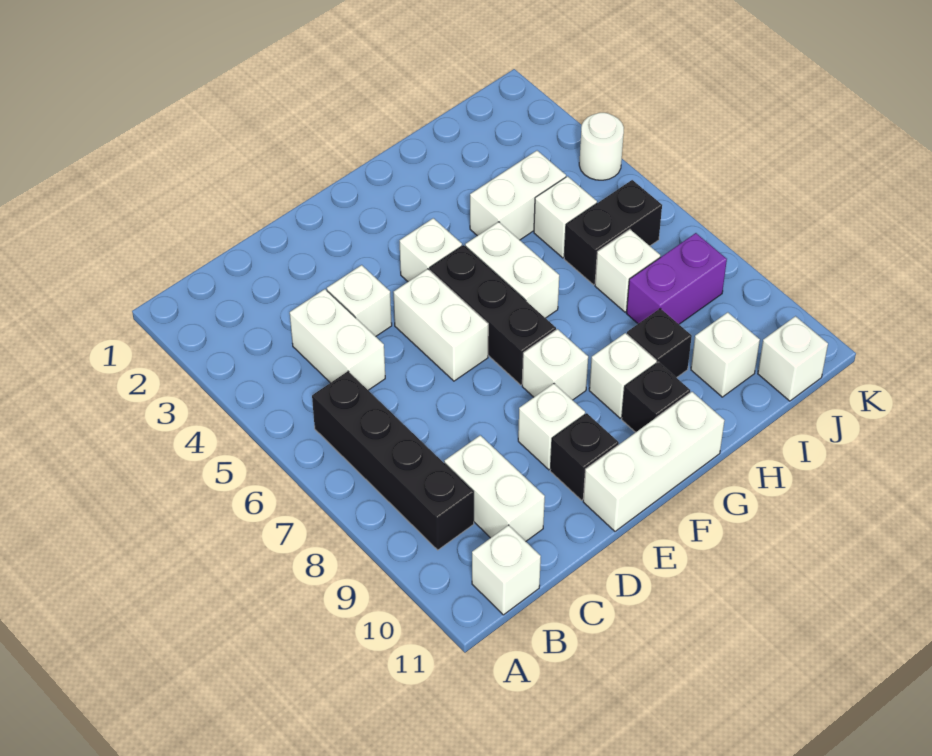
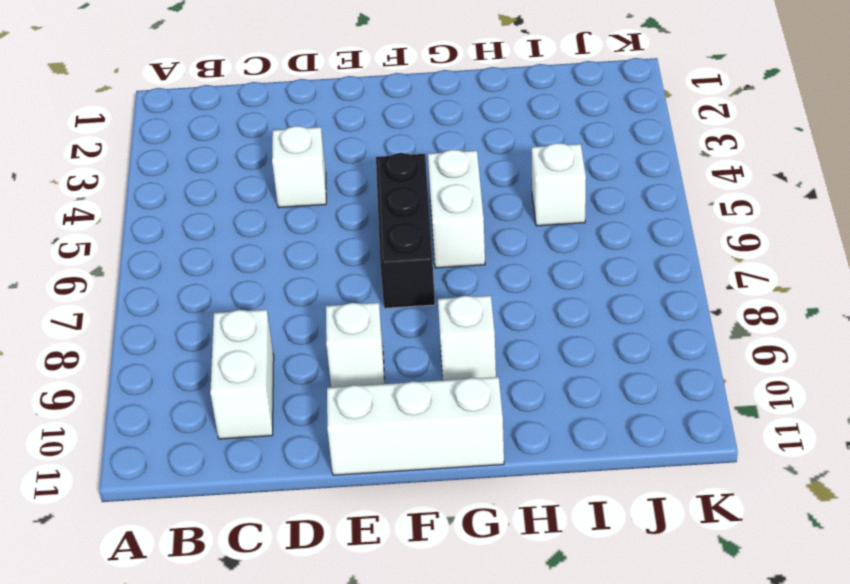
none -> black brick B6:B9 level 1
none -> white brick B11 level 1
none -> white brick C4:C5 level 1

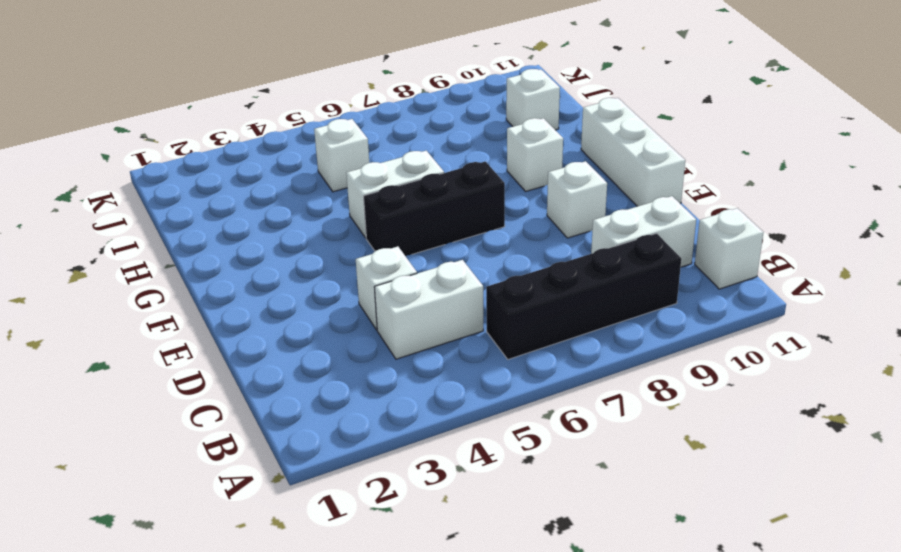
none -> white brick E5:E6 level 1
none -> black brick E10 level 1
none -> white brick F4 level 1

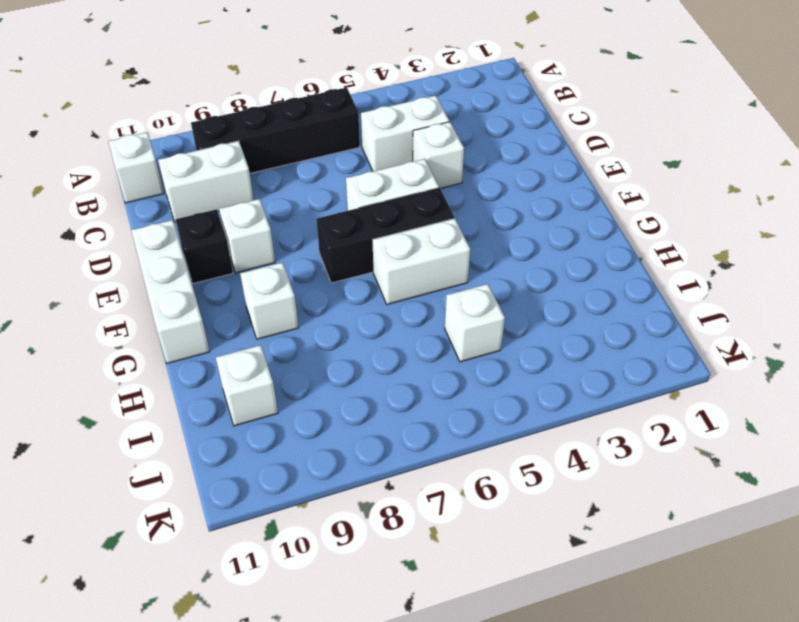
none -> white brick F4 level 1
none -> white brick F8 level 1
none -> black brick G10 level 1

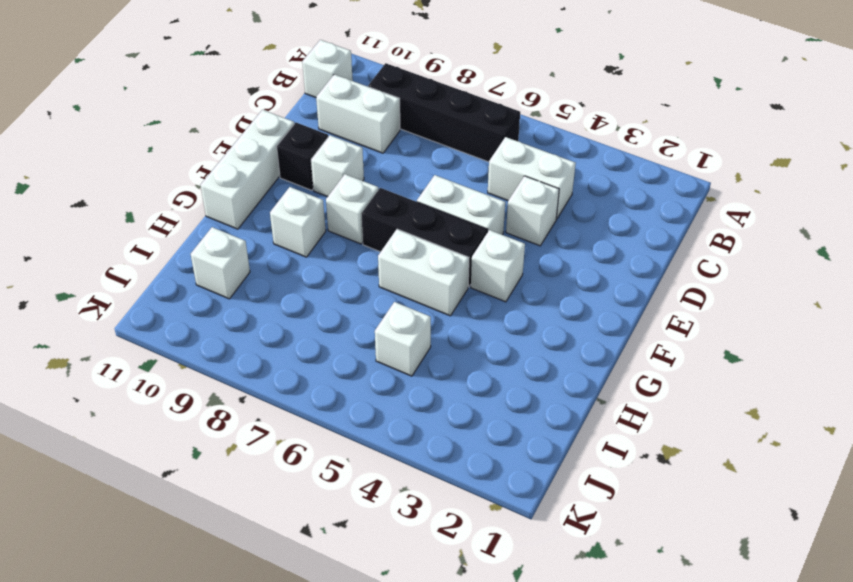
none -> black brick G10 level 1
none -> white brick H4:I4 level 1
none -> black brick H9 level 1

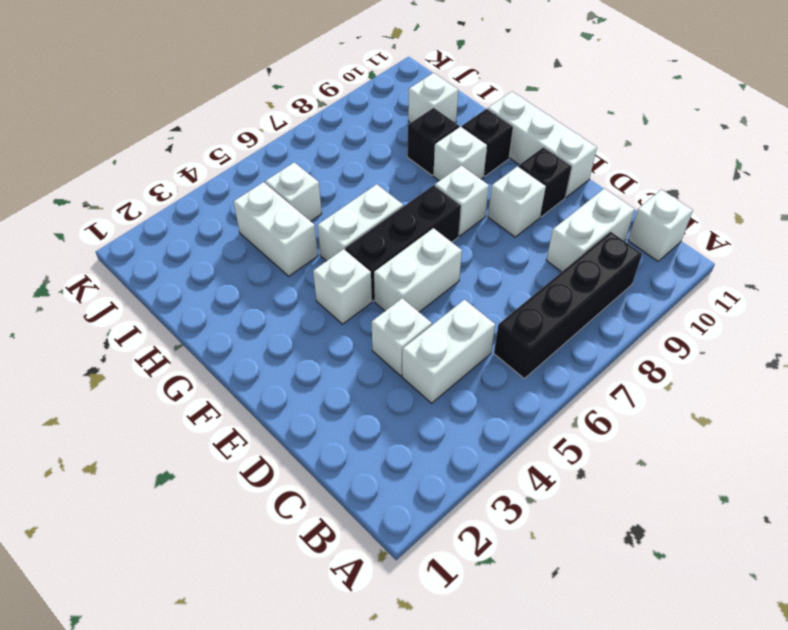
none -> black brick I6:J6 level 1
none -> white brick I7 level 1
none -> purple brick I8:J8 level 1

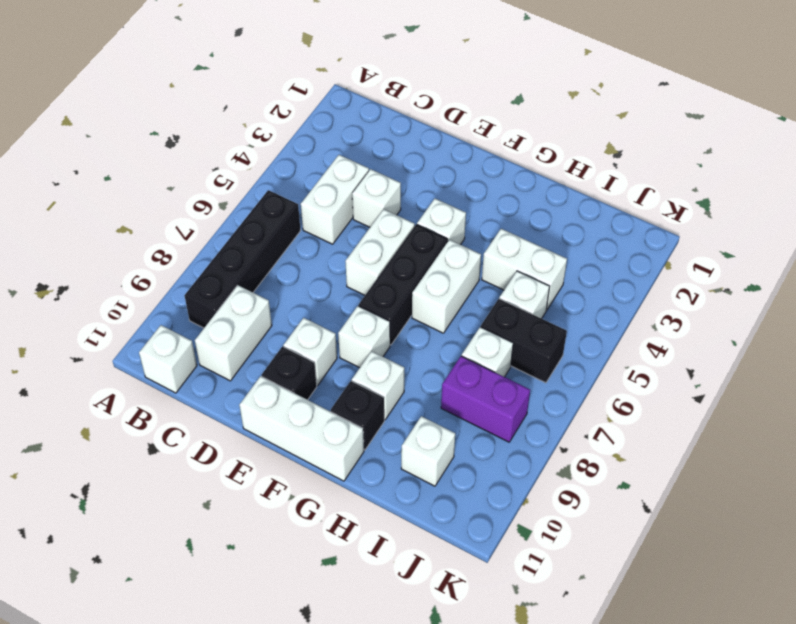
none -> black brick H9 level 1
none -> white brick J11 level 1
none -> white round brick K4 level 1

